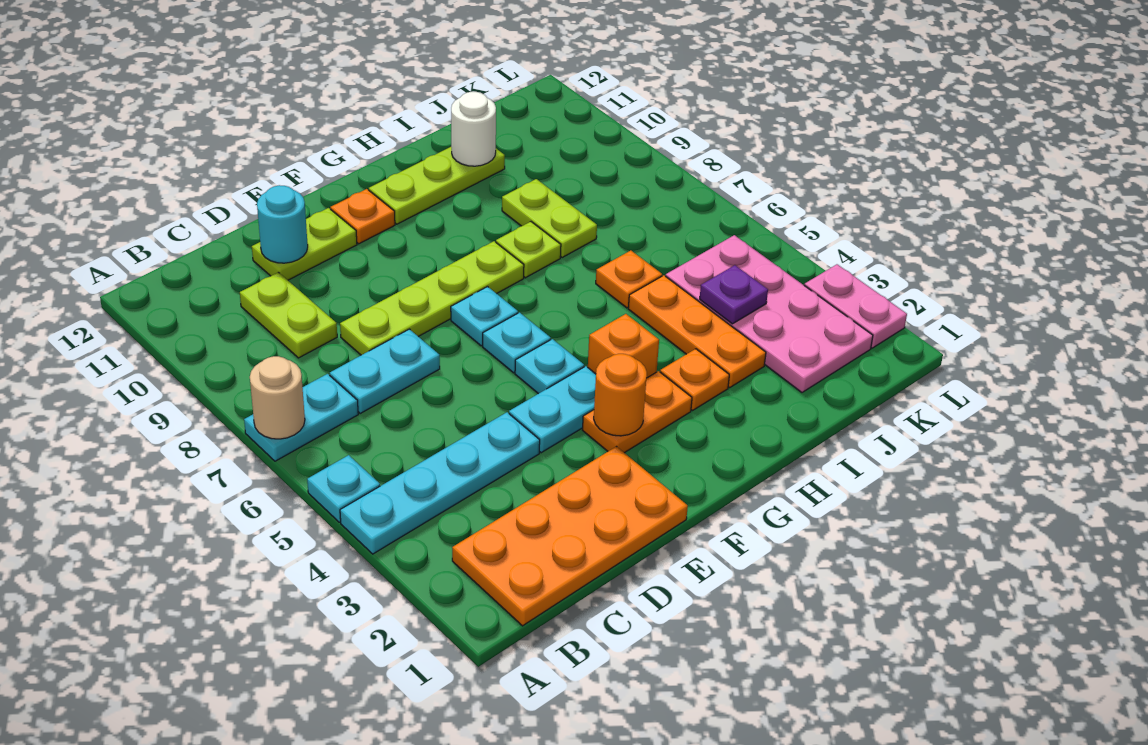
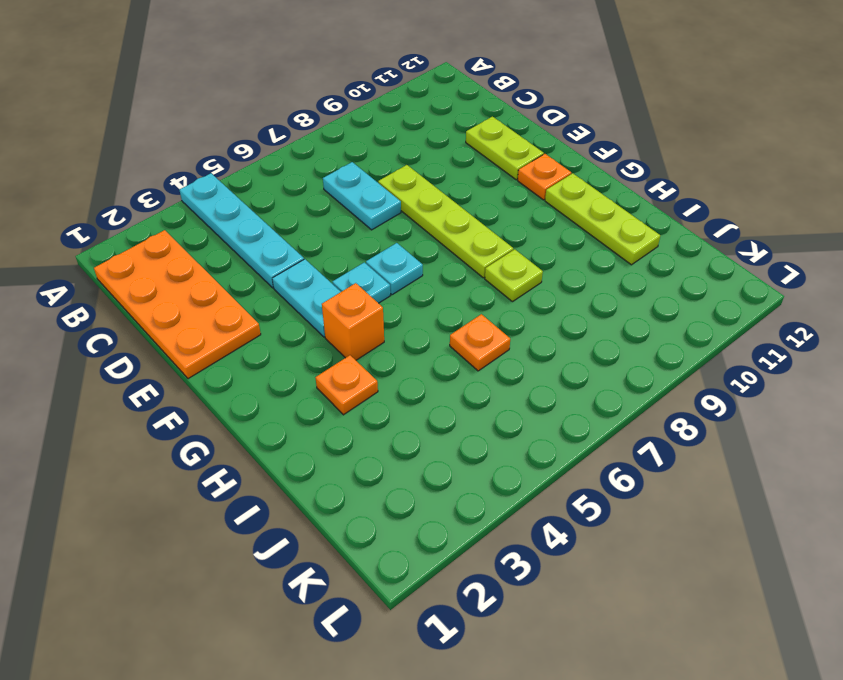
none -> cyan plate A5 level 1
none -> cyan plate A7:B7 level 1
none -> lime plate C9:C10 level 1

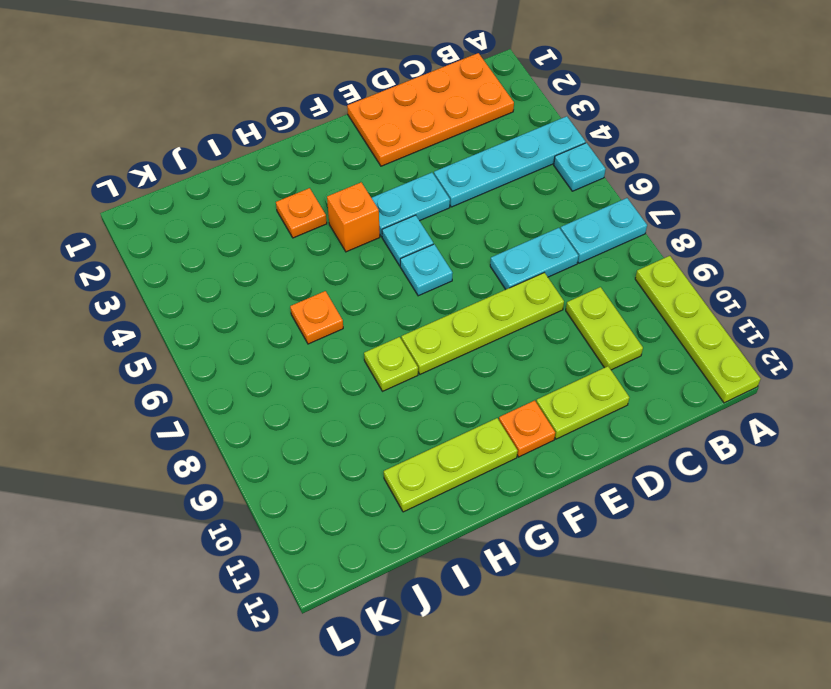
lime plate A9:A12 level 1 -> none
none -> orange plate F3:G3 level 1
none -> cyan plate F7 level 1
none -> orange plate I3:I5 level 1

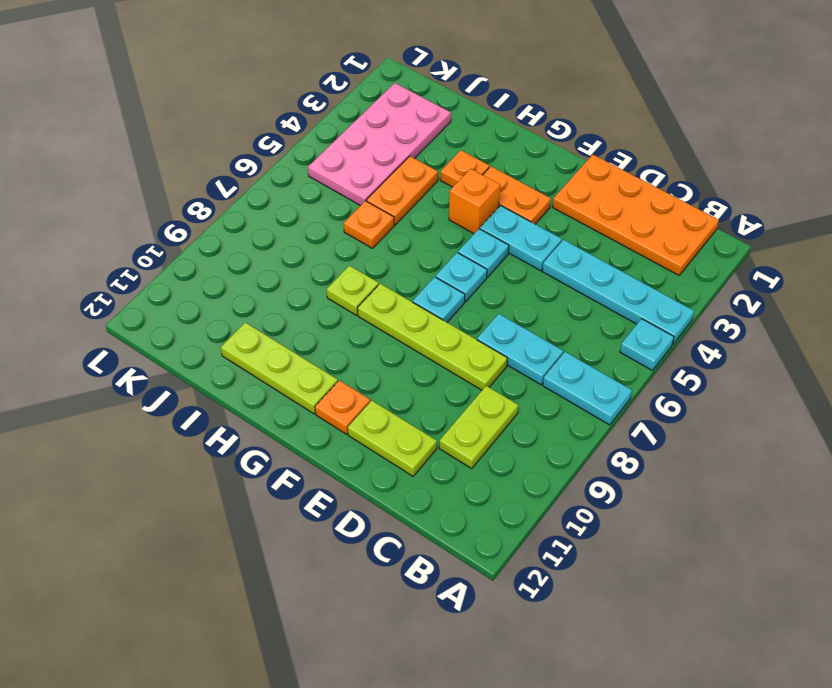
orange plate I4:I5 level 1 -> orange plate I3:I5 level 1
none -> lime plate I8:I9 level 1
none -> pink plate L2:L3 level 1
none -> tan round brick A7 level 2

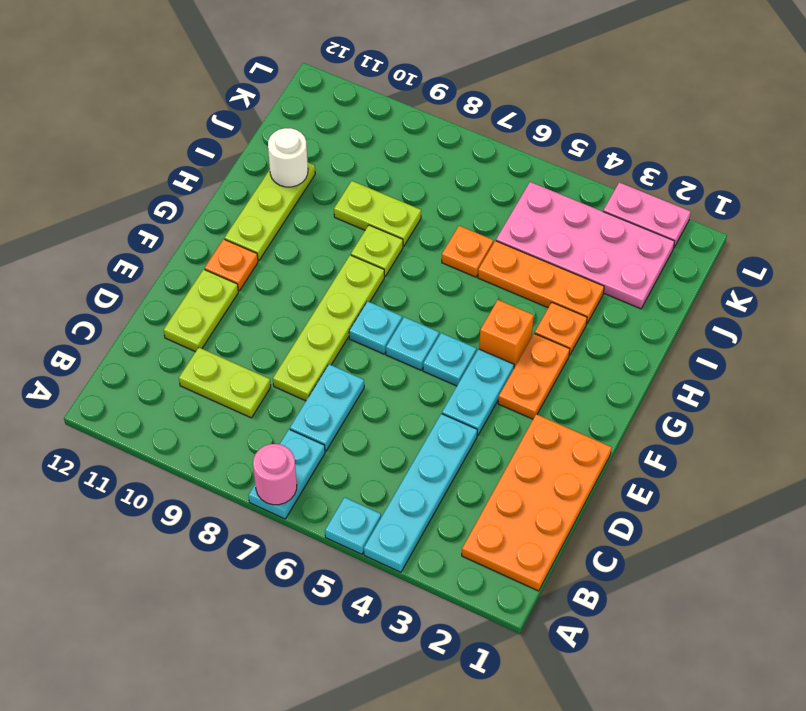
pink round brick A7 level 2 -> tan round brick A7 level 2
none -> cyan round brick D11 level 2
none -> orange round brick F3 level 2
none -> purple plate J4 level 2

